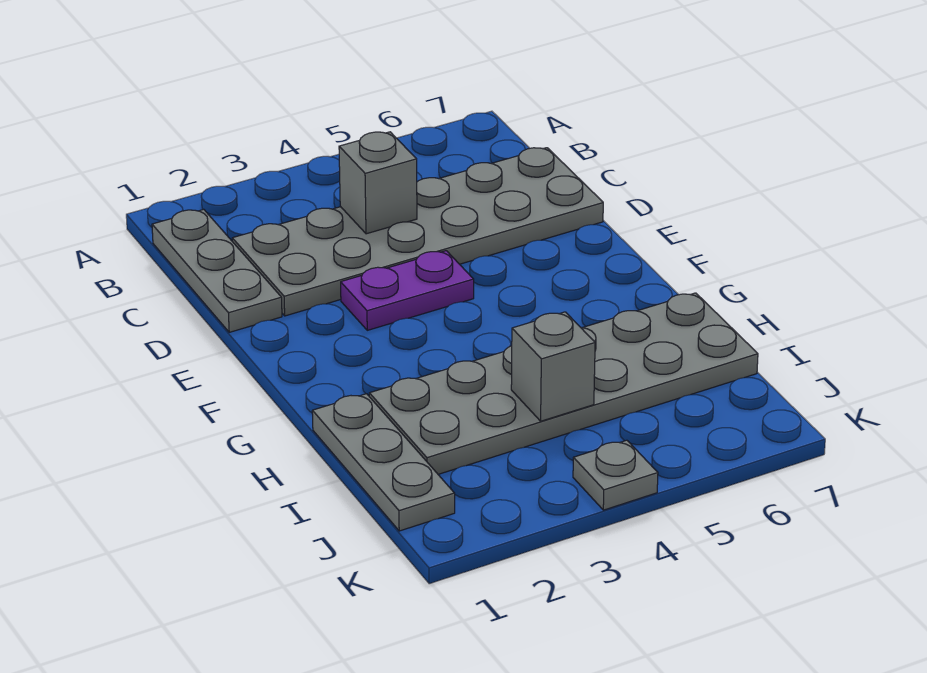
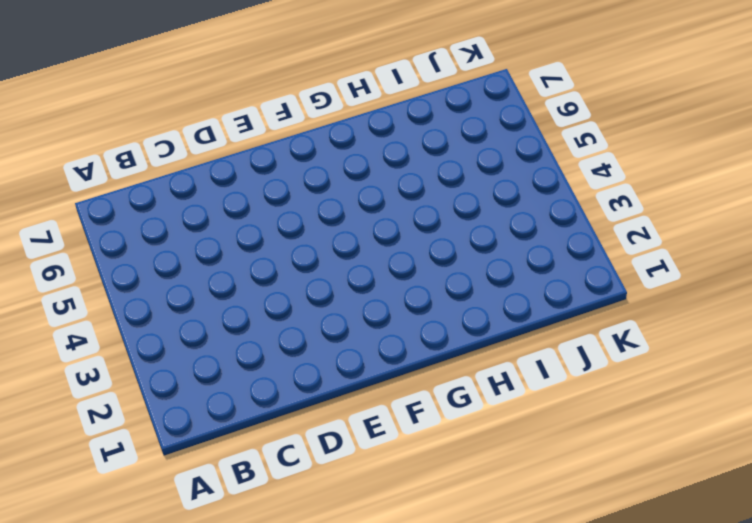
none -> grey plate B1:D1 level 1
none -> grey plate C2:D7 level 1

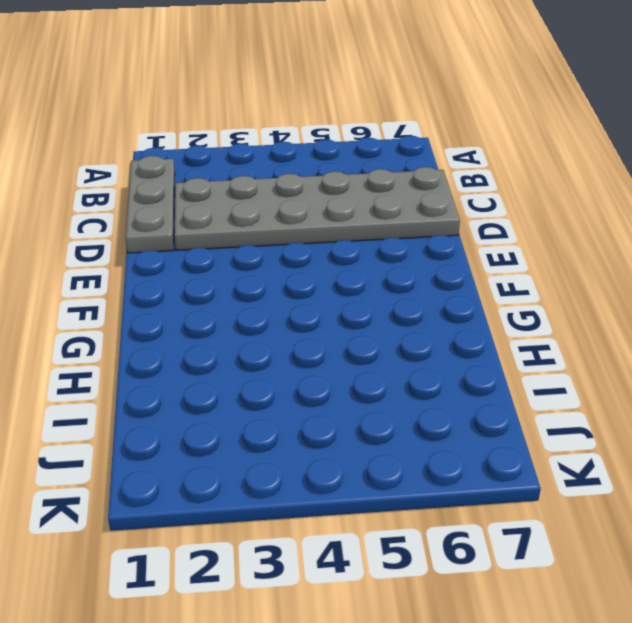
none -> purple plate E3:E4 level 1
none -> grey plate H1:J1 level 1

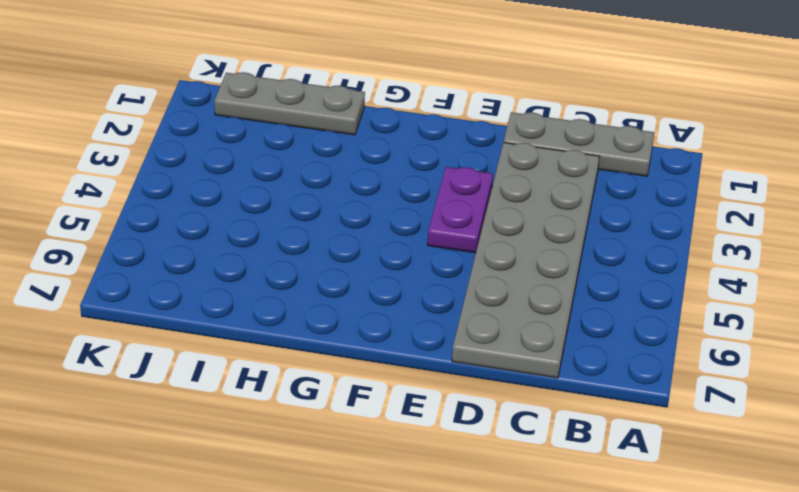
none -> grey plate H2:I7 level 1
none -> grey plate K4 level 1

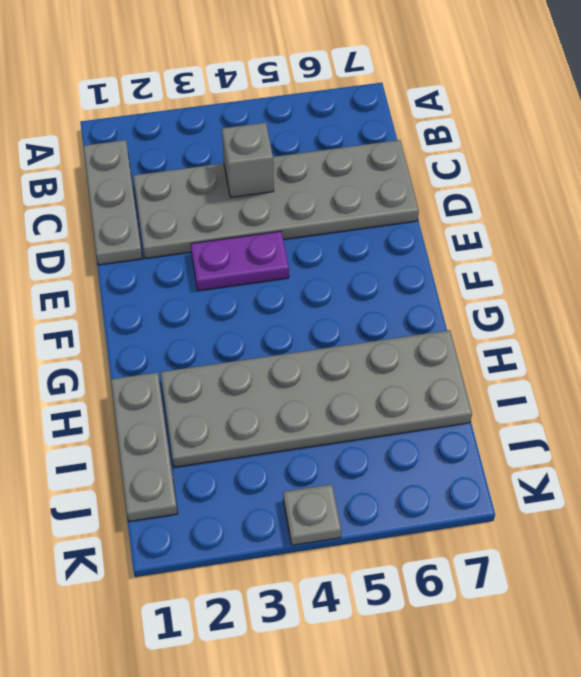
none -> grey brick I4 level 2

